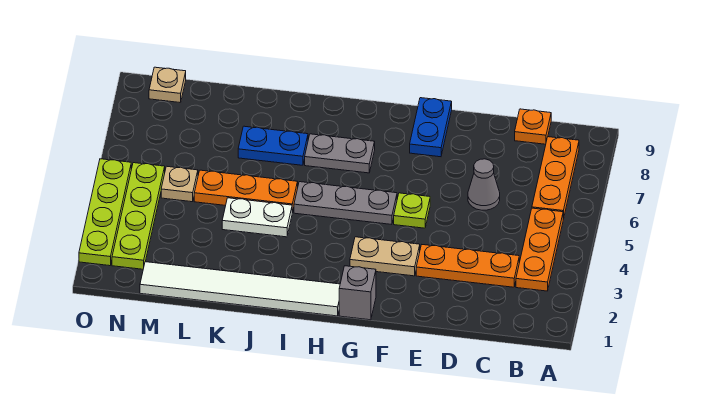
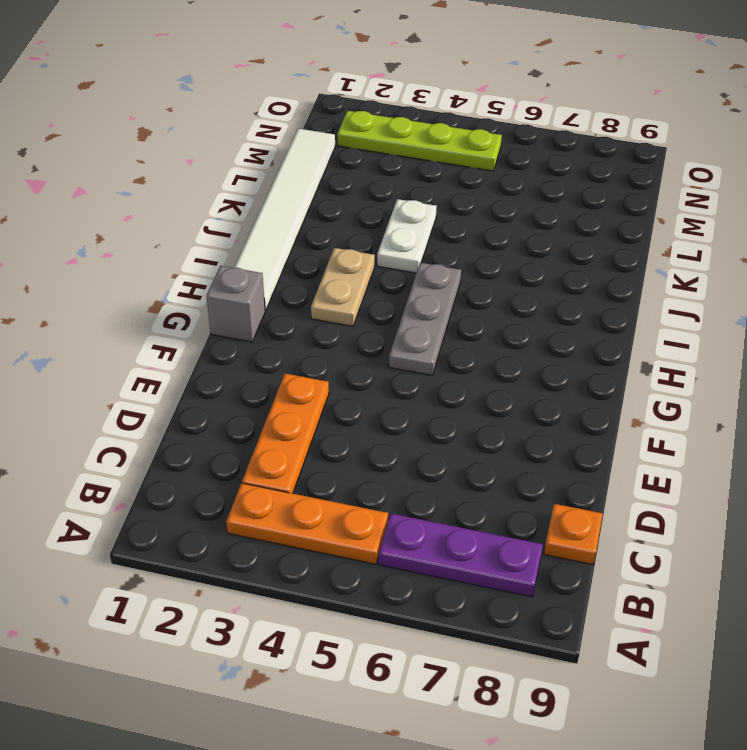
purple plate B6:B8 level 1 -> orange plate B6:B8 level 1
tan plate H3:I3 level 1 -> tan plate F3:G3 level 1
none -> grey cone D6 level 1
none -> lime plate F5 level 1
none -> blue plate F8:F9 level 1

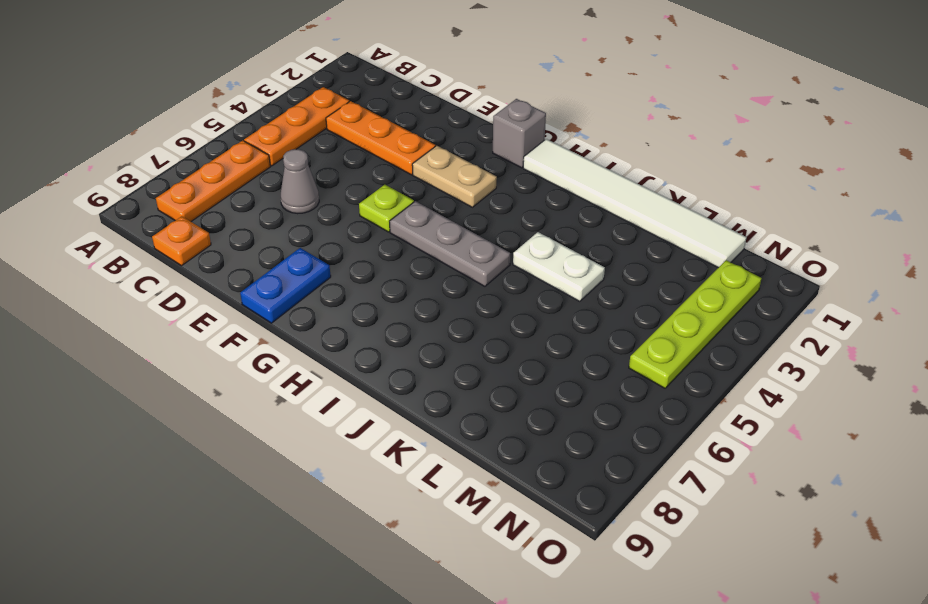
none -> grey plate H7:I7 level 1
none -> orange plate J5:L5 level 1
none -> blue plate J7:K7 level 1

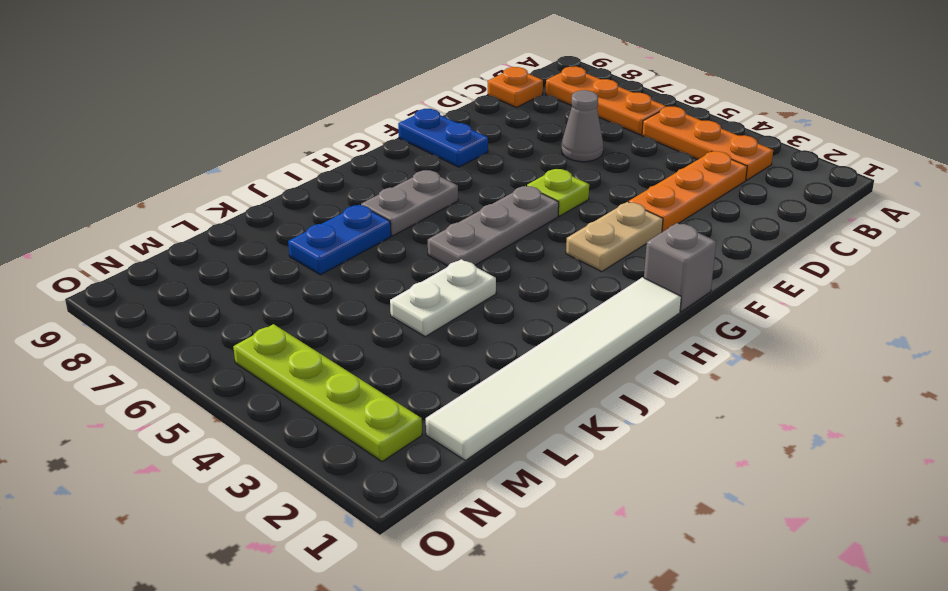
none -> orange plate J5:L5 level 1
none -> tan plate M5 level 1
none -> tan plate N9 level 1

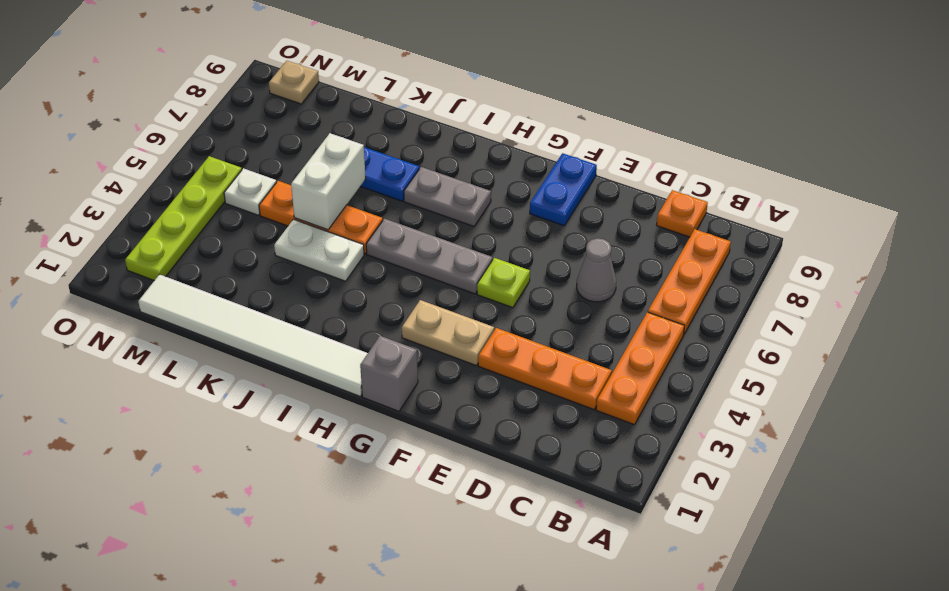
white brick K5:K6 level 2 -> none
white plate M5 level 1 -> tan plate M5 level 1
none -> lime plate O2:O5 level 1

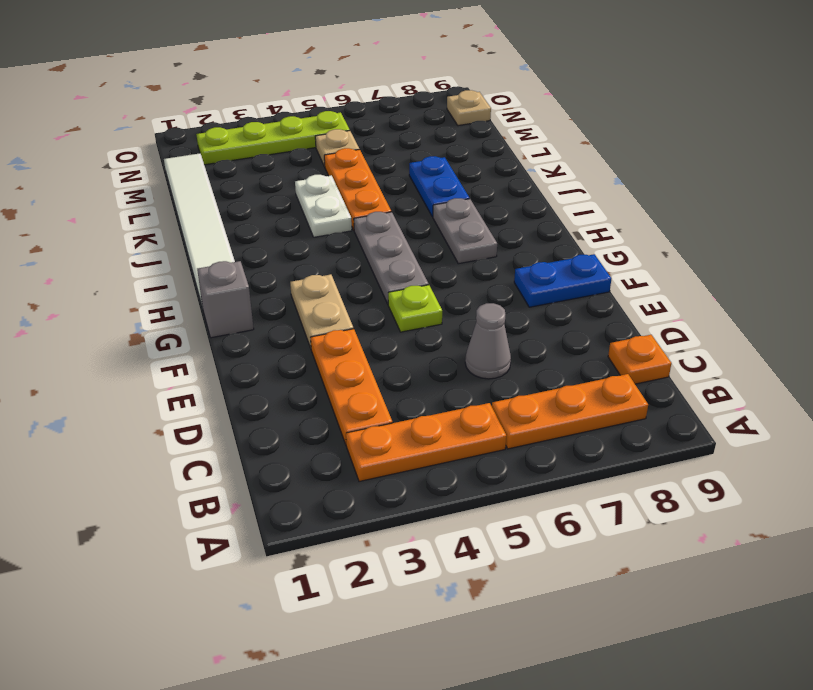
none -> lime plate O2:O5 level 1

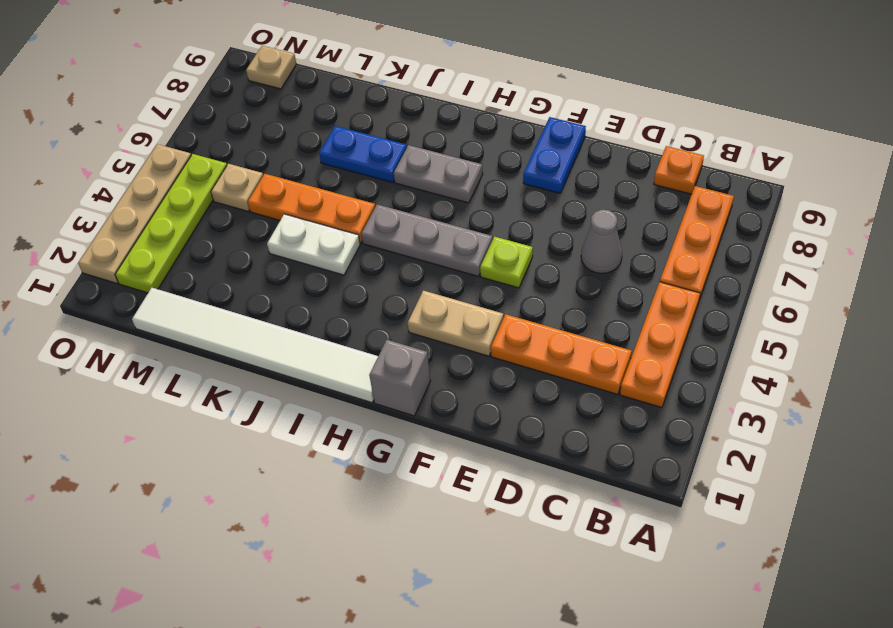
tan plate O2:O5 level 1 -> lime plate O2:O5 level 1

